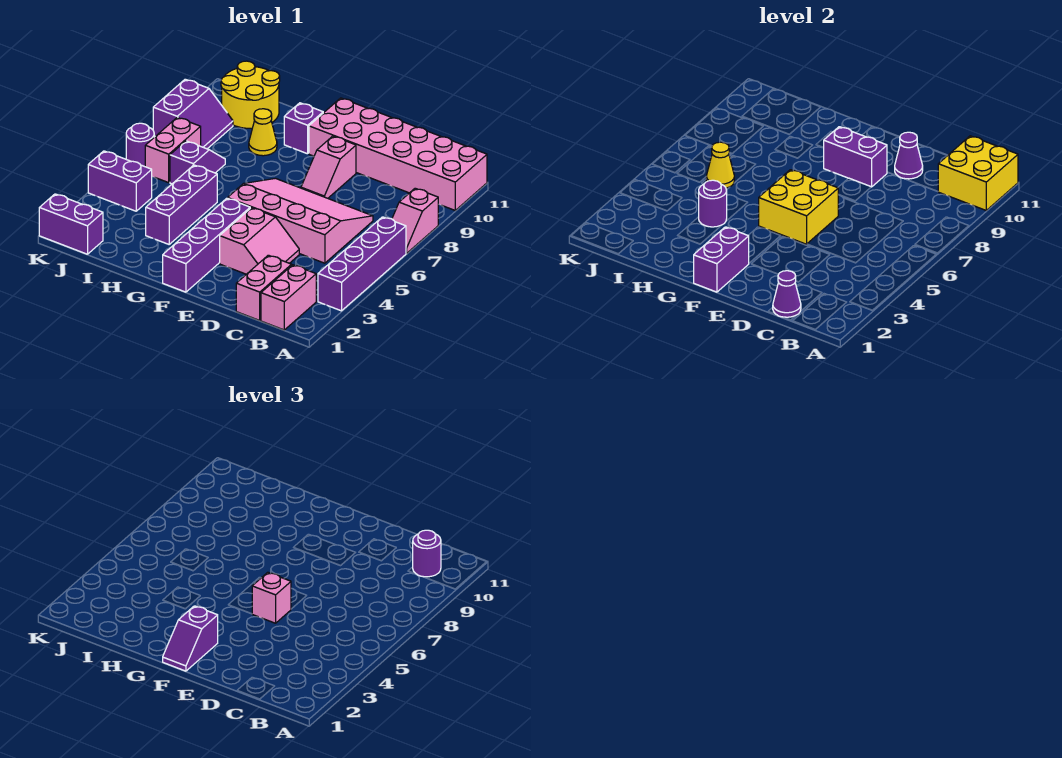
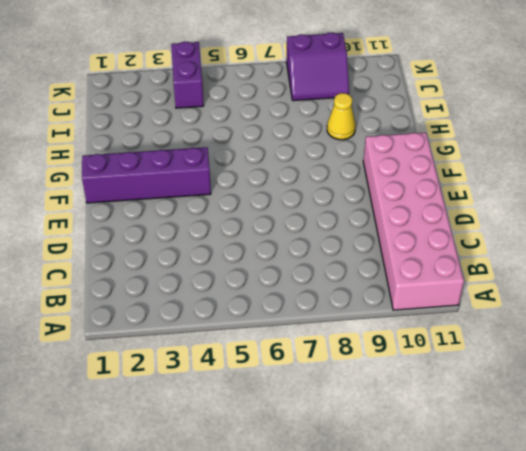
none -> purple brick A3:A6 level 1
none -> pink slope A7:A8 level 1 top 8
none -> pink brick B1:B2 level 1
none -> pink brick C1:C2 level 1

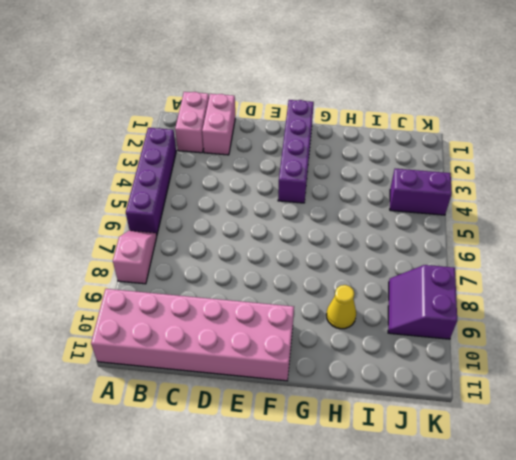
none -> pink slope C5:F7 level 1 top 5
none -> pink slope D3:E4 level 1 top E
none -> pink slope E8:E9 level 1 top 9
none -> purple brick G10 level 1

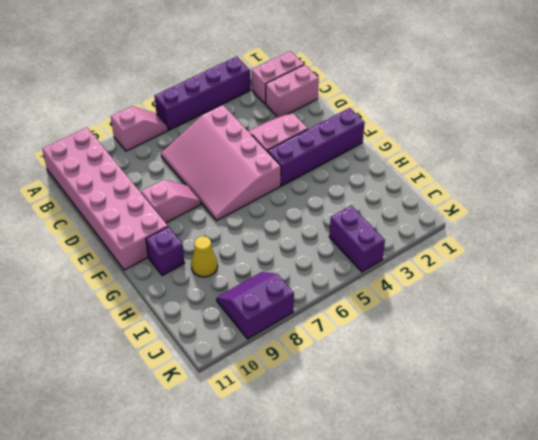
none -> purple brick H3:H5 level 1
none -> purple slope I6:I7 level 1 top 6
none -> yellow round brick I10:J11 level 1
none -> purple brick J1:K1 level 1

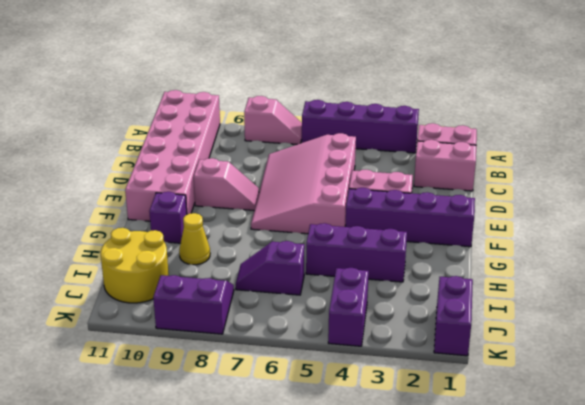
none -> pink brick J6:J7 level 1
none -> purple round brick K6 level 1
none -> yellow brick A10:B11 level 2
none -> purple cone C1 level 2

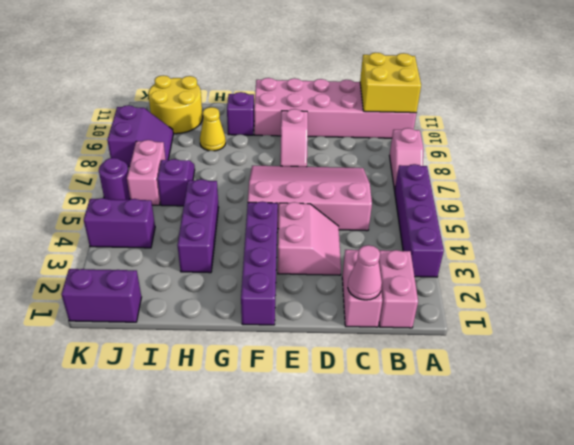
pink cone C1 level 2 -> purple cone C1 level 2
none -> purple cone D10 level 2
none -> yellow brick E5:F6 level 2
none -> purple brick E9:F9 level 2
none -> purple brick F1:F2 level 2

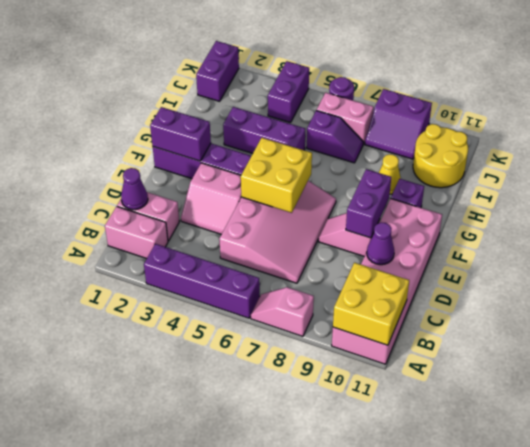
none -> purple round brick H4 level 2
none -> yellow cone I6 level 2
none -> purple round brick B10 level 3
none -> pink brick E5 level 3

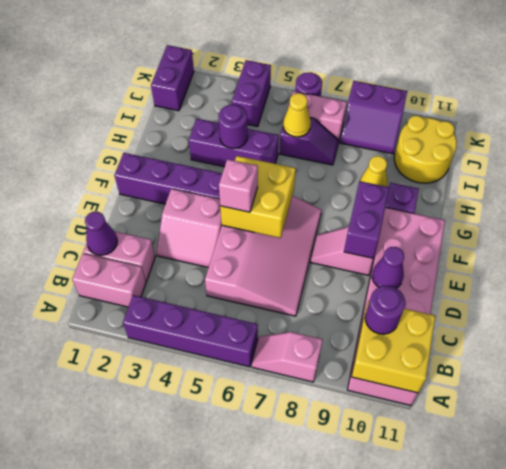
none -> purple brick F1:F2 level 2
none -> purple slope F1:F2 level 3 top 2

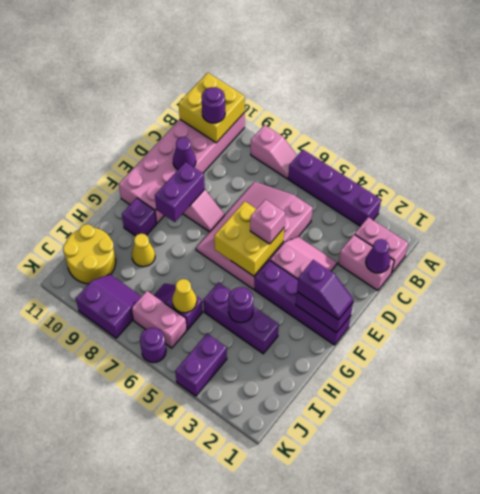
none -> purple brick J1:K1 level 1

